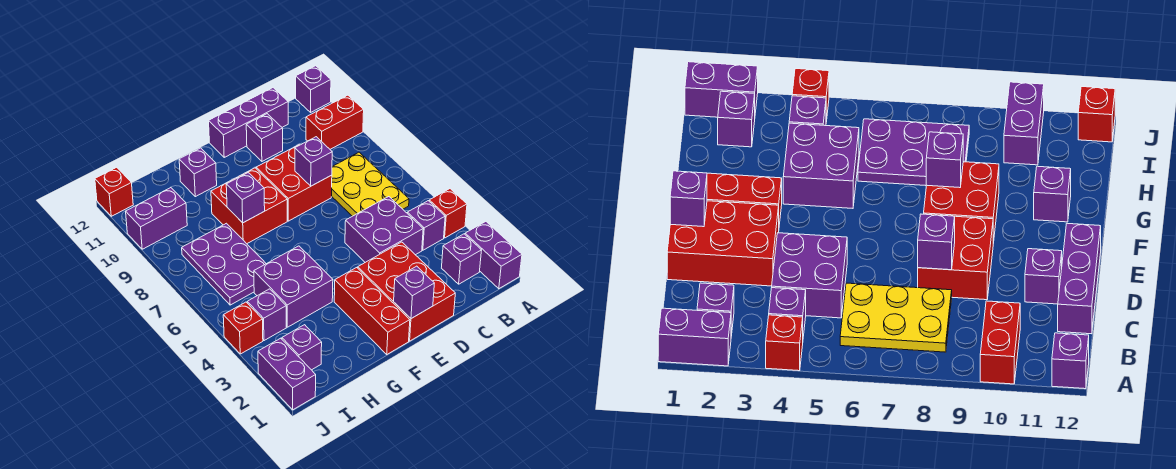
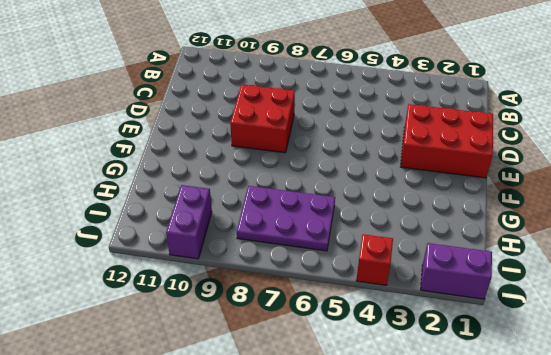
none -> purple brick A1:A2 level 1
none -> red brick A4 level 1
none -> red brick A10:B10 level 1

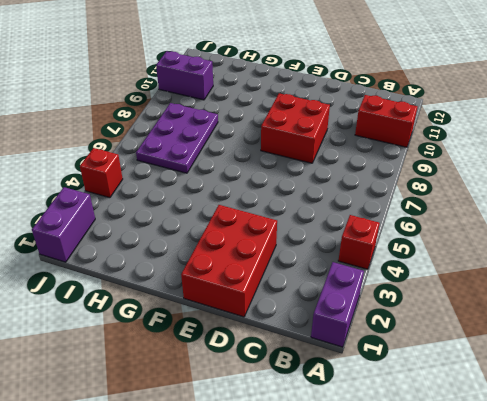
none -> purple brick A12 level 1
none -> purple brick B2 level 1
none -> purple brick B4 level 1

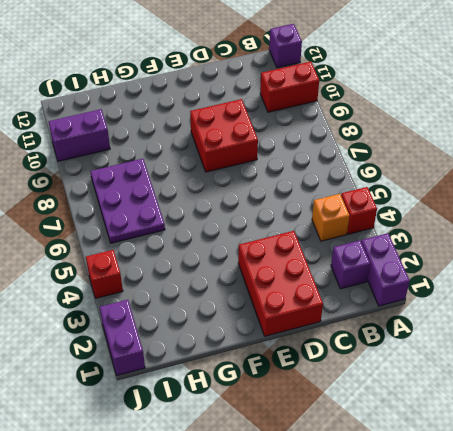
orange brick B4 level 1 -> purple brick B4 level 1
none -> yellow plate B6:C8 level 1
none -> purple brick C4:D5 level 1
none -> purple brick C12:E12 level 1

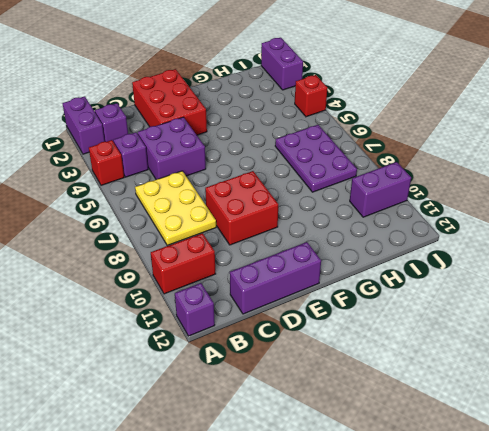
none -> purple brick D11 level 1
none -> red brick F1:F3 level 1
none -> red brick F8:G9 level 1

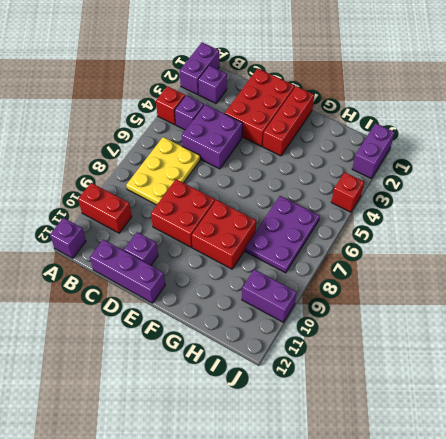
none -> purple brick G4:H5 level 1
none -> purple brick G11 level 1
none -> purple brick I2 level 1

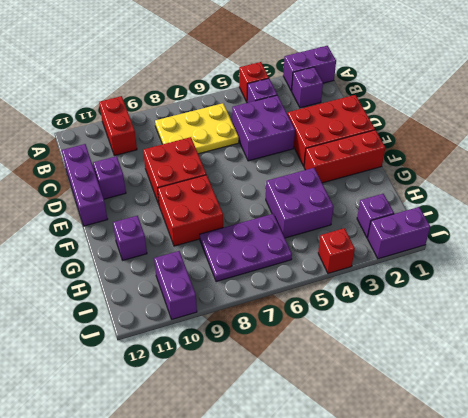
none -> purple brick A12 level 1
none -> purple brick I4 level 1
none -> red brick J12 level 1

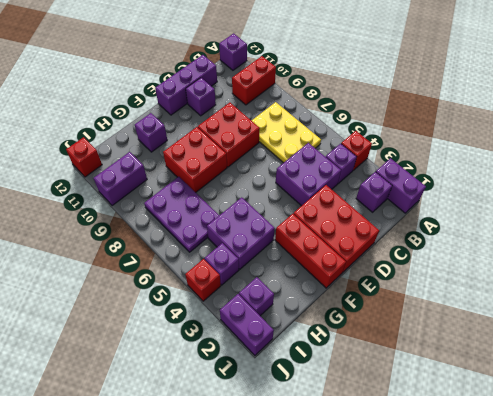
none -> purple brick D8 level 2
none -> purple brick E1 level 2
none -> purple brick G8 level 2

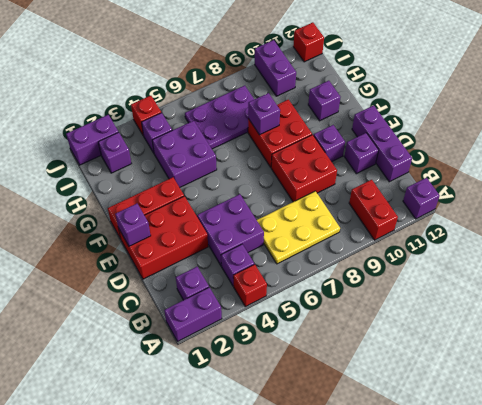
purple brick E10 level 1 -> purple brick D8 level 2

